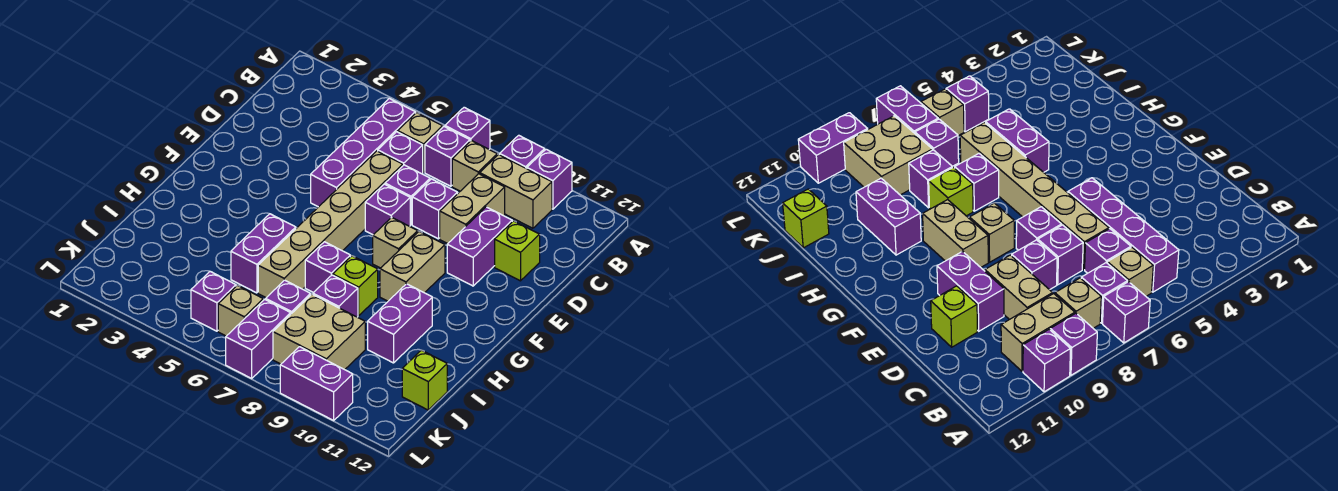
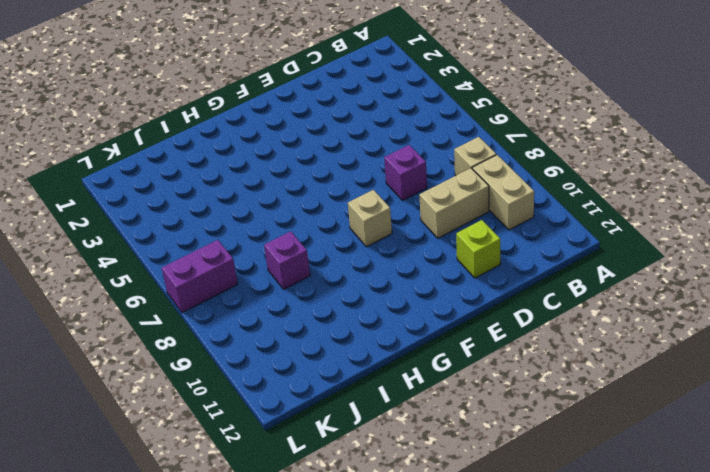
none -> purple brick A7 level 1
none -> purple brick A9 level 1
none -> purple brick A10 level 1
none -> purple brick B5:E5 level 1

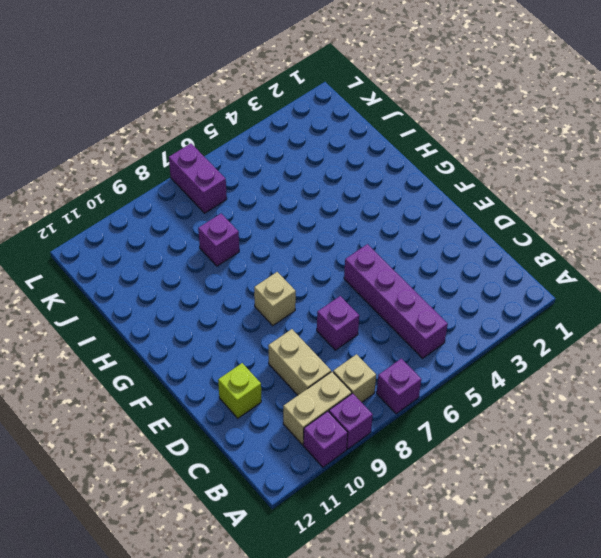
none -> tan brick B6 level 1
none -> purple brick B7 level 1
none -> purple brick C6 level 1
none -> tan brick D6:I6 level 1

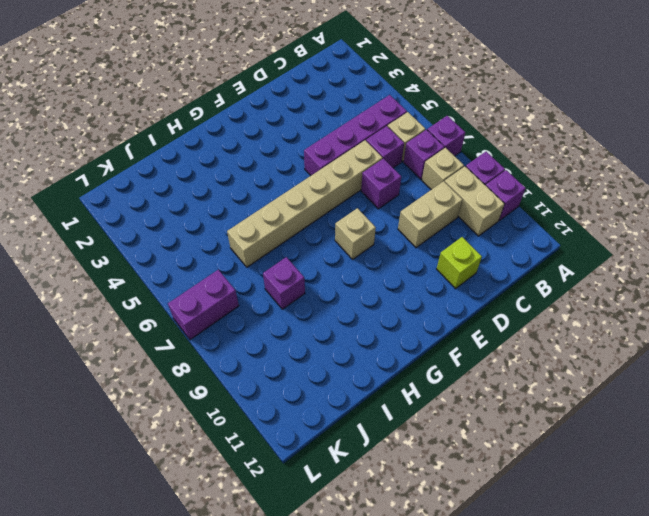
none -> purple brick D8 level 1
none -> purple brick D10:E10 level 1
none -> purple brick E7 level 1
none -> tan brick F9:G9 level 1

